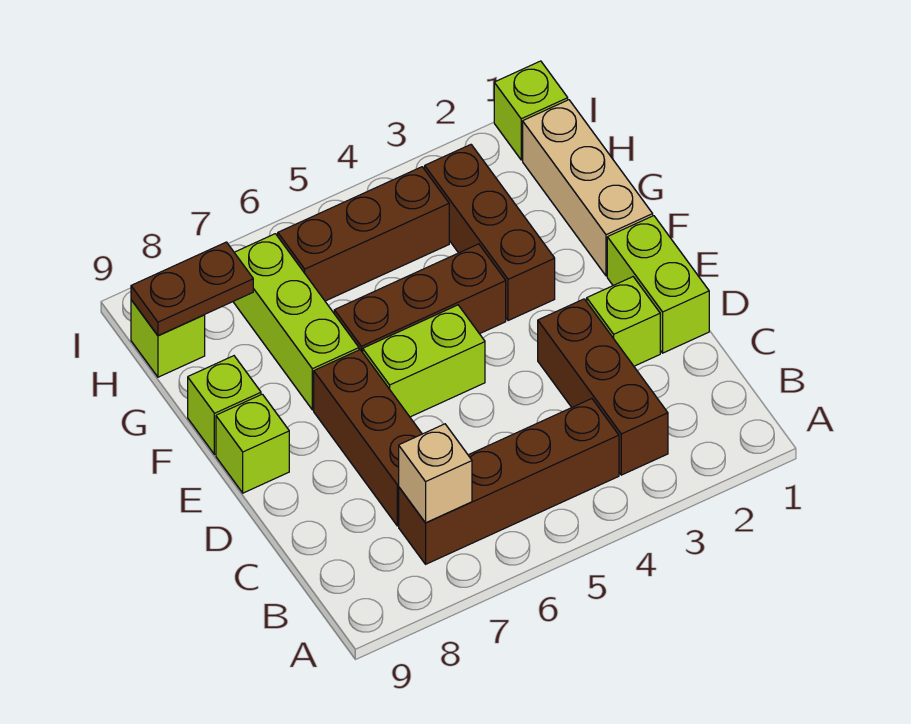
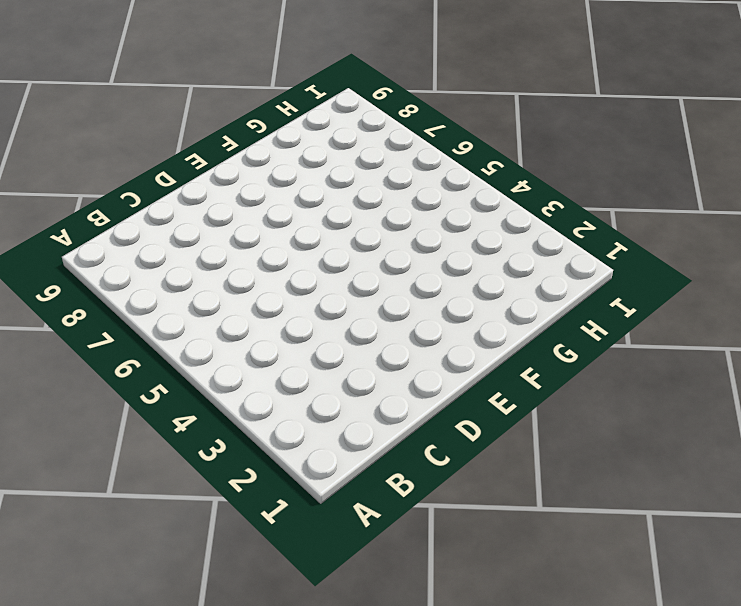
none -> brown brick B3:D3 level 1
none -> brown brick B4:B7 level 1
none -> brown brick C7:E7 level 1

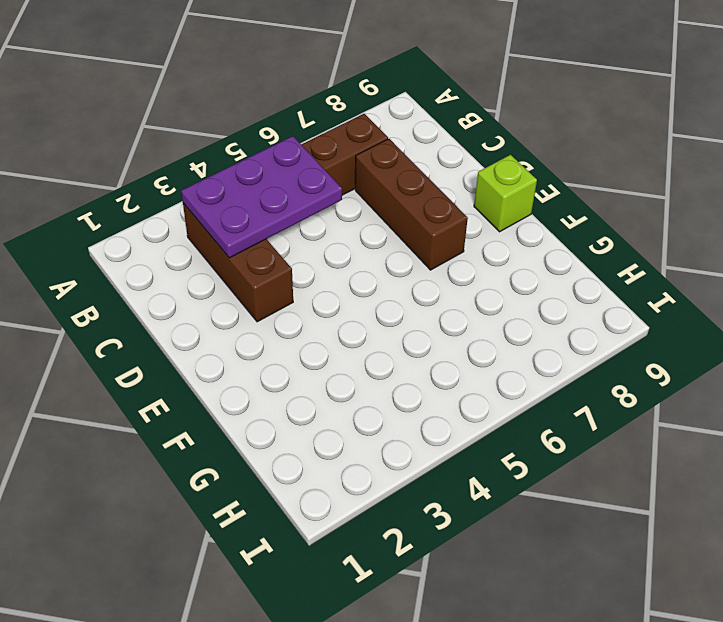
purple plate B3:C5 level 2 -> none
none -> lime brick D1:E1 level 1
none -> lime brick D2 level 1
none -> lime brick E5:E6 level 1

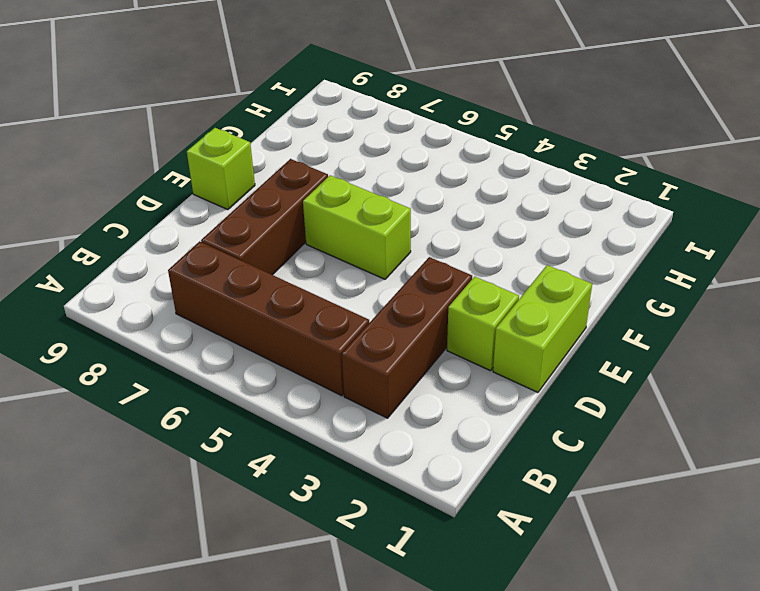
none -> tan brick F1:H1 level 1
none -> brown brick F3:H3 level 1
none -> brown brick F4:F6 level 1

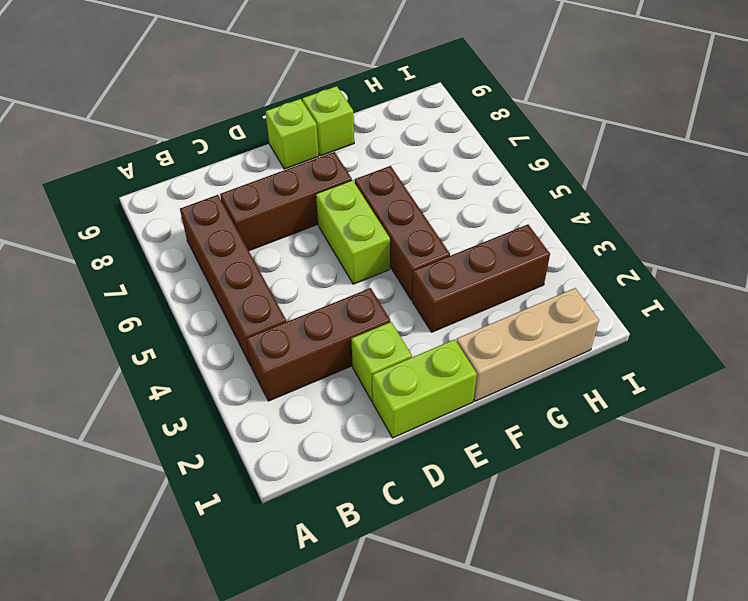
none -> lime brick F7:H7 level 1
none -> brown brick H4:H6 level 1
none -> lime brick H9 level 1

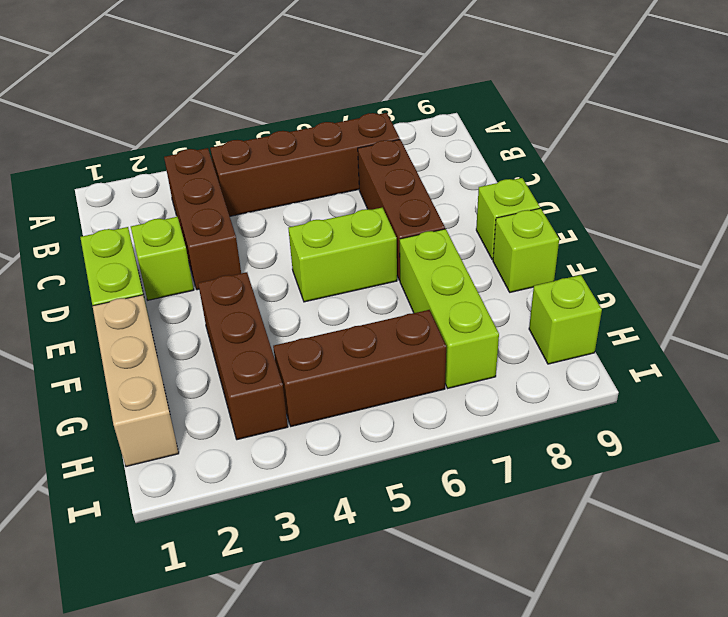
none -> brown brick F4:F6 level 1
none -> lime brick I1 level 1
none -> tan brick B7 level 2

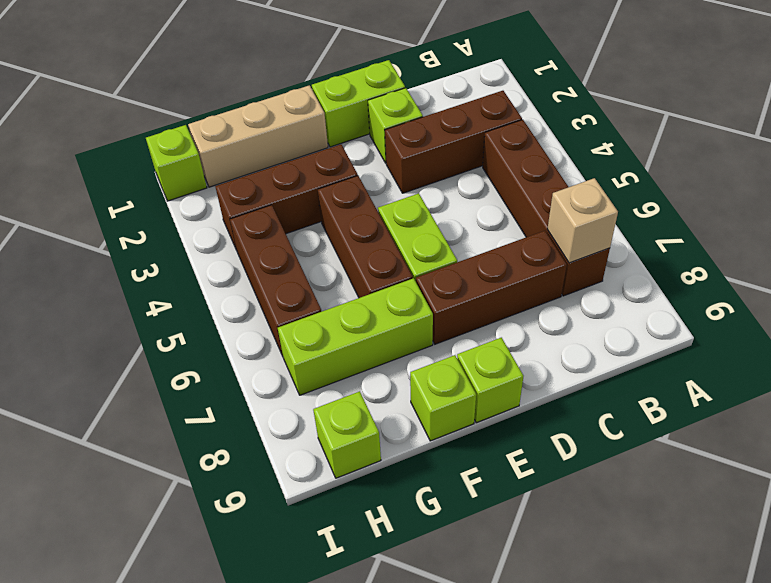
none -> brown plate H8:H9 level 2

